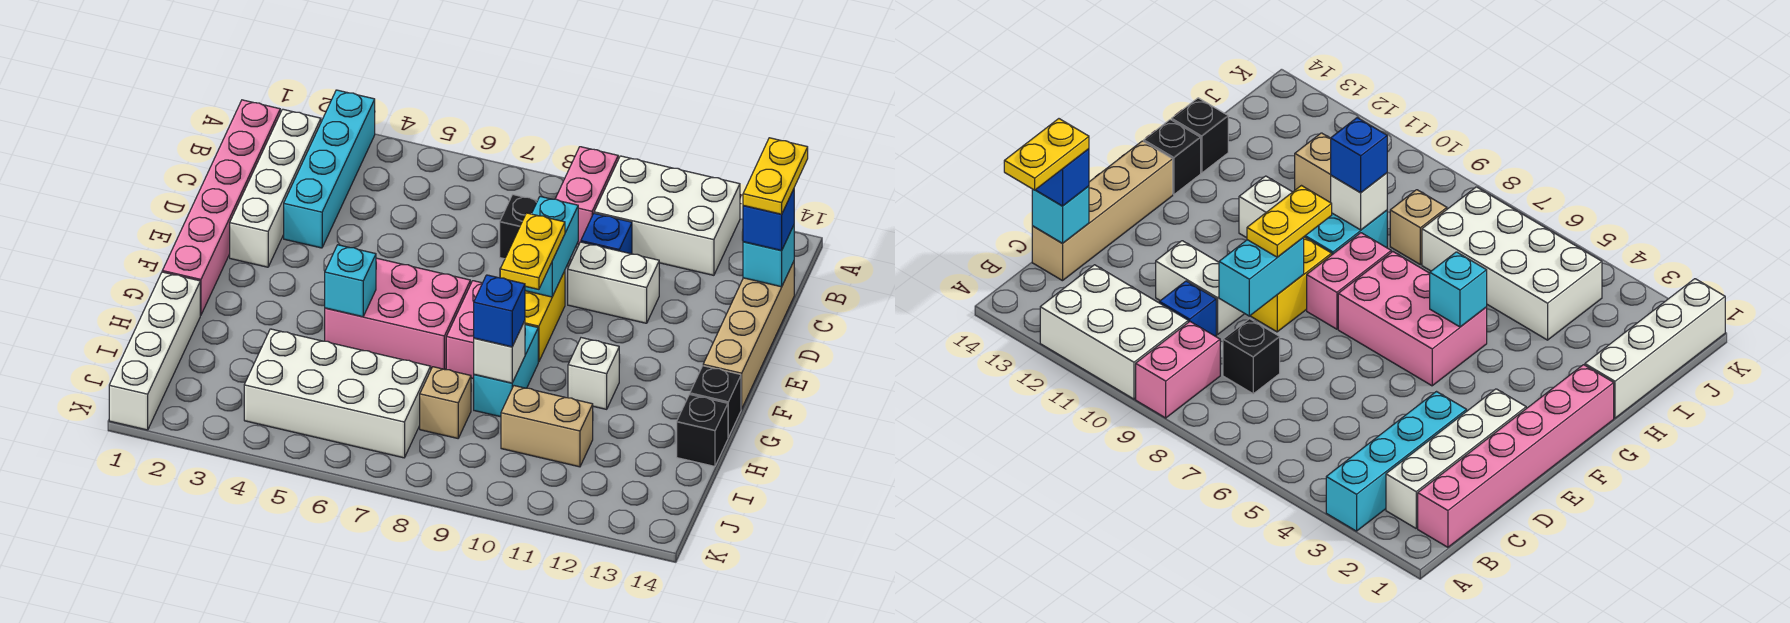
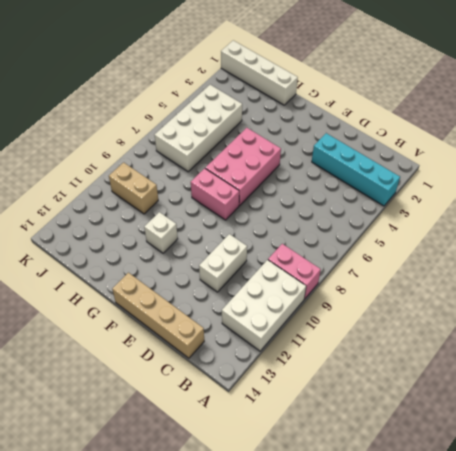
tan brick I10:J10 level 1 -> tan brick I10:I11 level 1
none -> pink brick B1:G1 level 1
none -> white brick B2:E2 level 1
none -> black brick C8 level 1

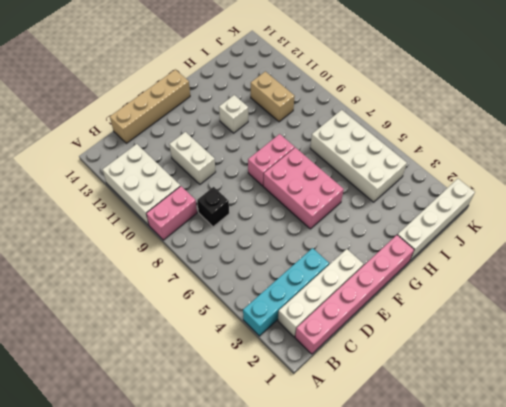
none -> blue brick C10 level 1
none -> yellow brick E9:F9 level 1
none -> cyan brick G9:H9 level 1

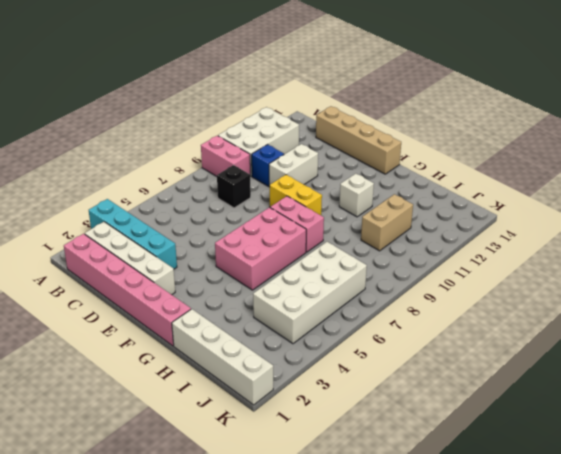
none -> cyan brick G9:H9 level 1
none -> black brick G14 level 1
none -> black brick H14 level 1

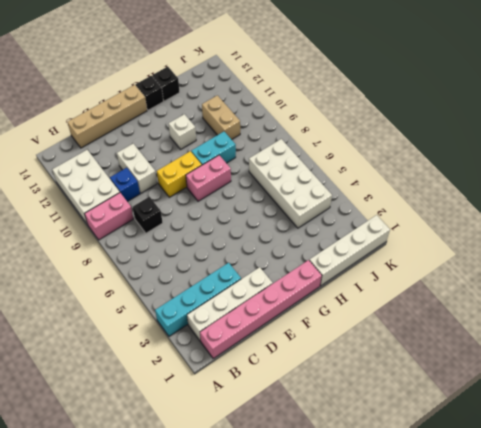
none -> pink brick F5:G7 level 1
none -> tan brick I8 level 1
none -> cyan brick C14 level 2

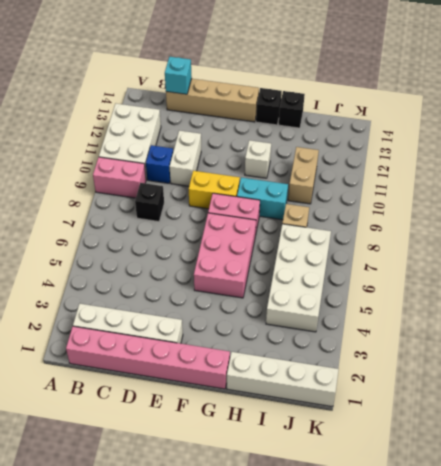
none -> cyan brick A3:D3 level 1
none -> cyan brick D9:E9 level 2
none -> cyan brick G5 level 2

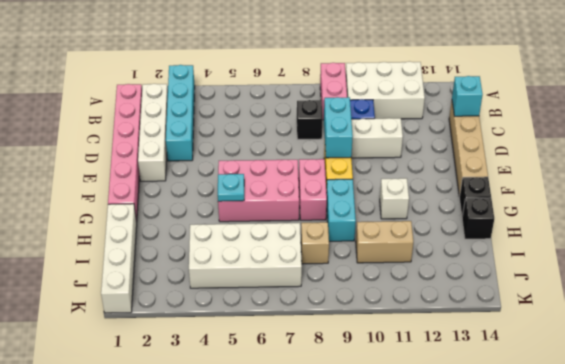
cyan plate G5 level 2 -> cyan brick G5 level 2
none -> white brick H9 level 2
none -> blue brick C14 level 3
none -> yellow plate E9:F9 level 3

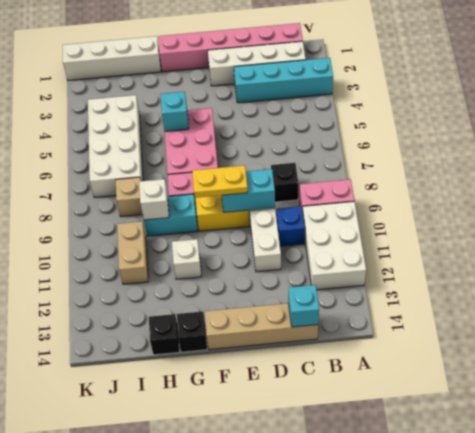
none -> blue brick C14 level 3
none -> blue brick H9 level 3
none -> yellow plate B14:C14 level 4

